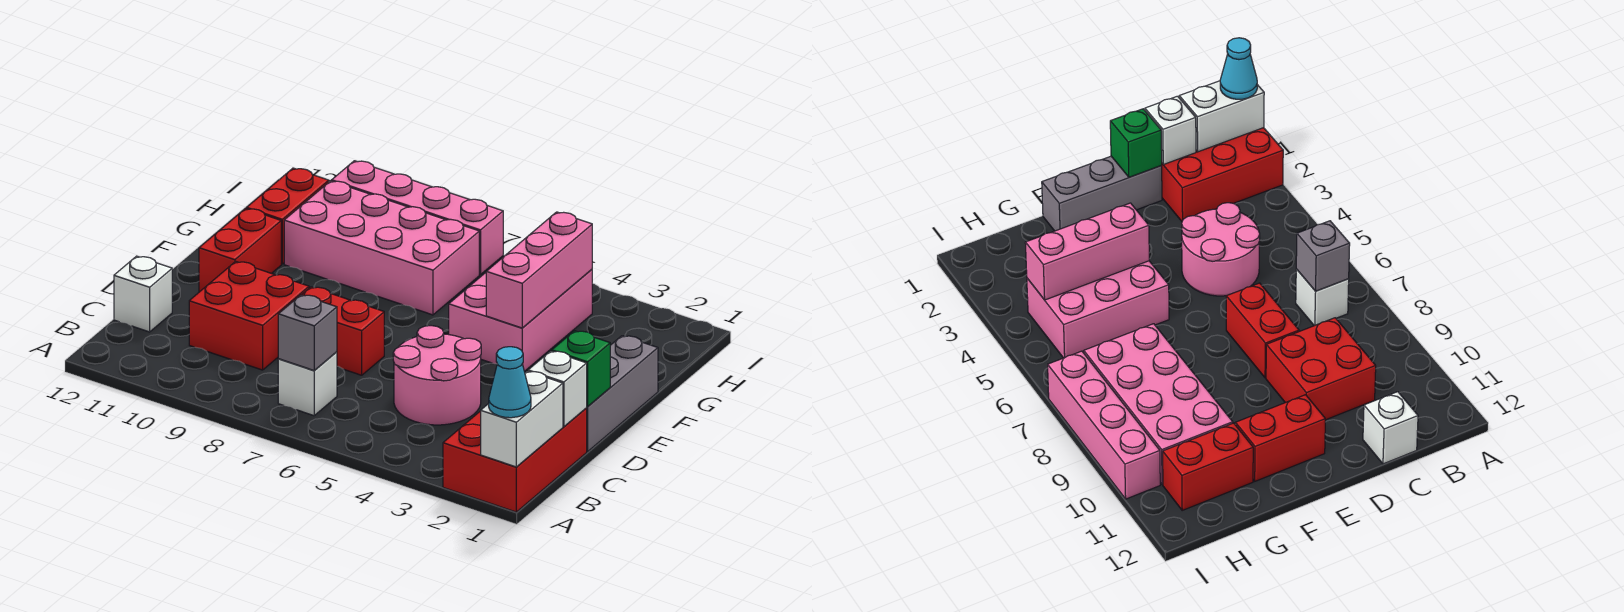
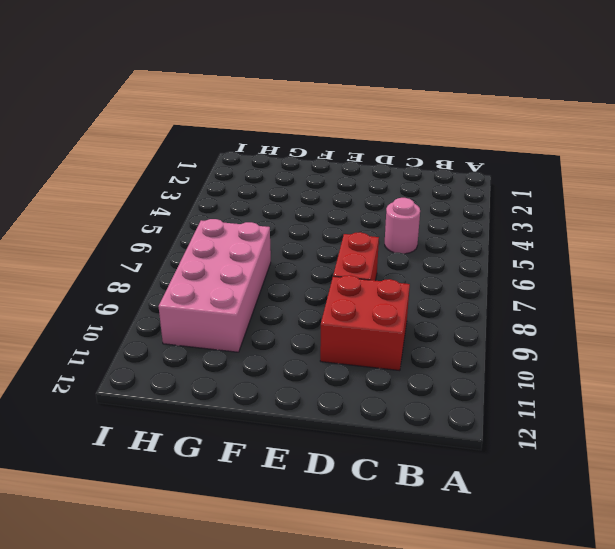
pink round brick C5 level 1 -> pink round brick C4:D5 level 1
none -> red brick A1:C2 level 1
none -> white brick B7 level 1
none -> white brick C12 level 1

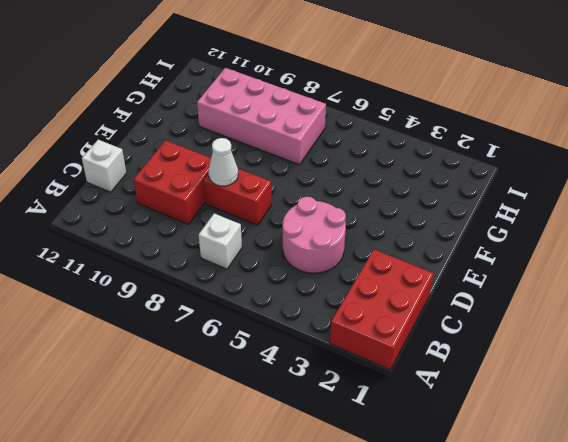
white cone D8 level 2 -> none
none -> grey brick D1:F1 level 1
none -> red brick E11:F11 level 1
none -> pink brick F4:H5 level 1

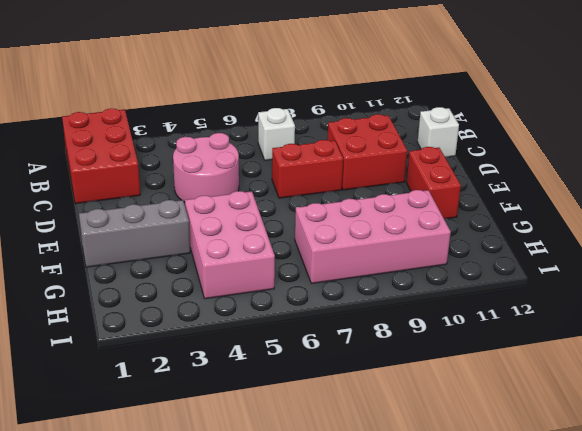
grey brick F1:F3 level 1 -> grey brick D1:F1 level 1
none -> red brick G11:H11 level 1
none -> pink brick I7:I10 level 1
none -> white brick A1:B1 level 2

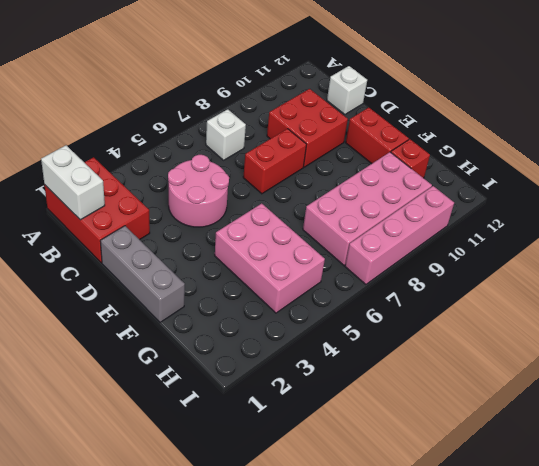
red brick G11 level 1 -> red brick G11:H11 level 1
none -> grey brick B7 level 2
none -> white brick C1 level 2
none -> green brick D1 level 2

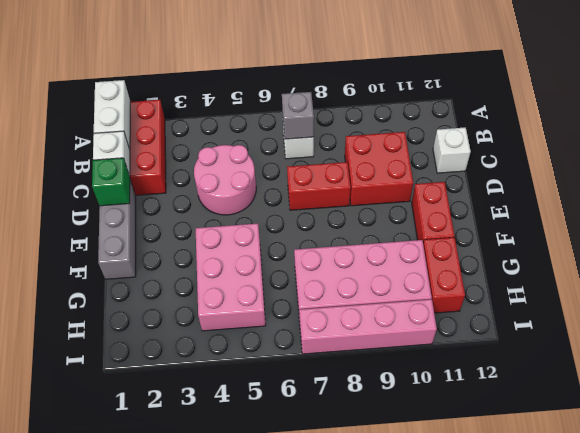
none -> pink brick F4:H4 level 2
none -> cyan cone A1 level 3

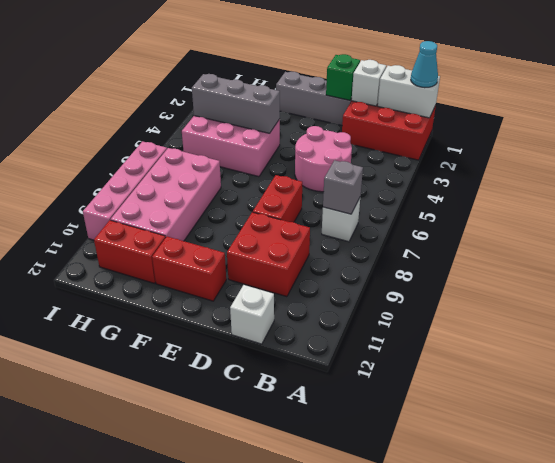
grey brick F4:H4 level 2 -> pink brick F4:H4 level 2

